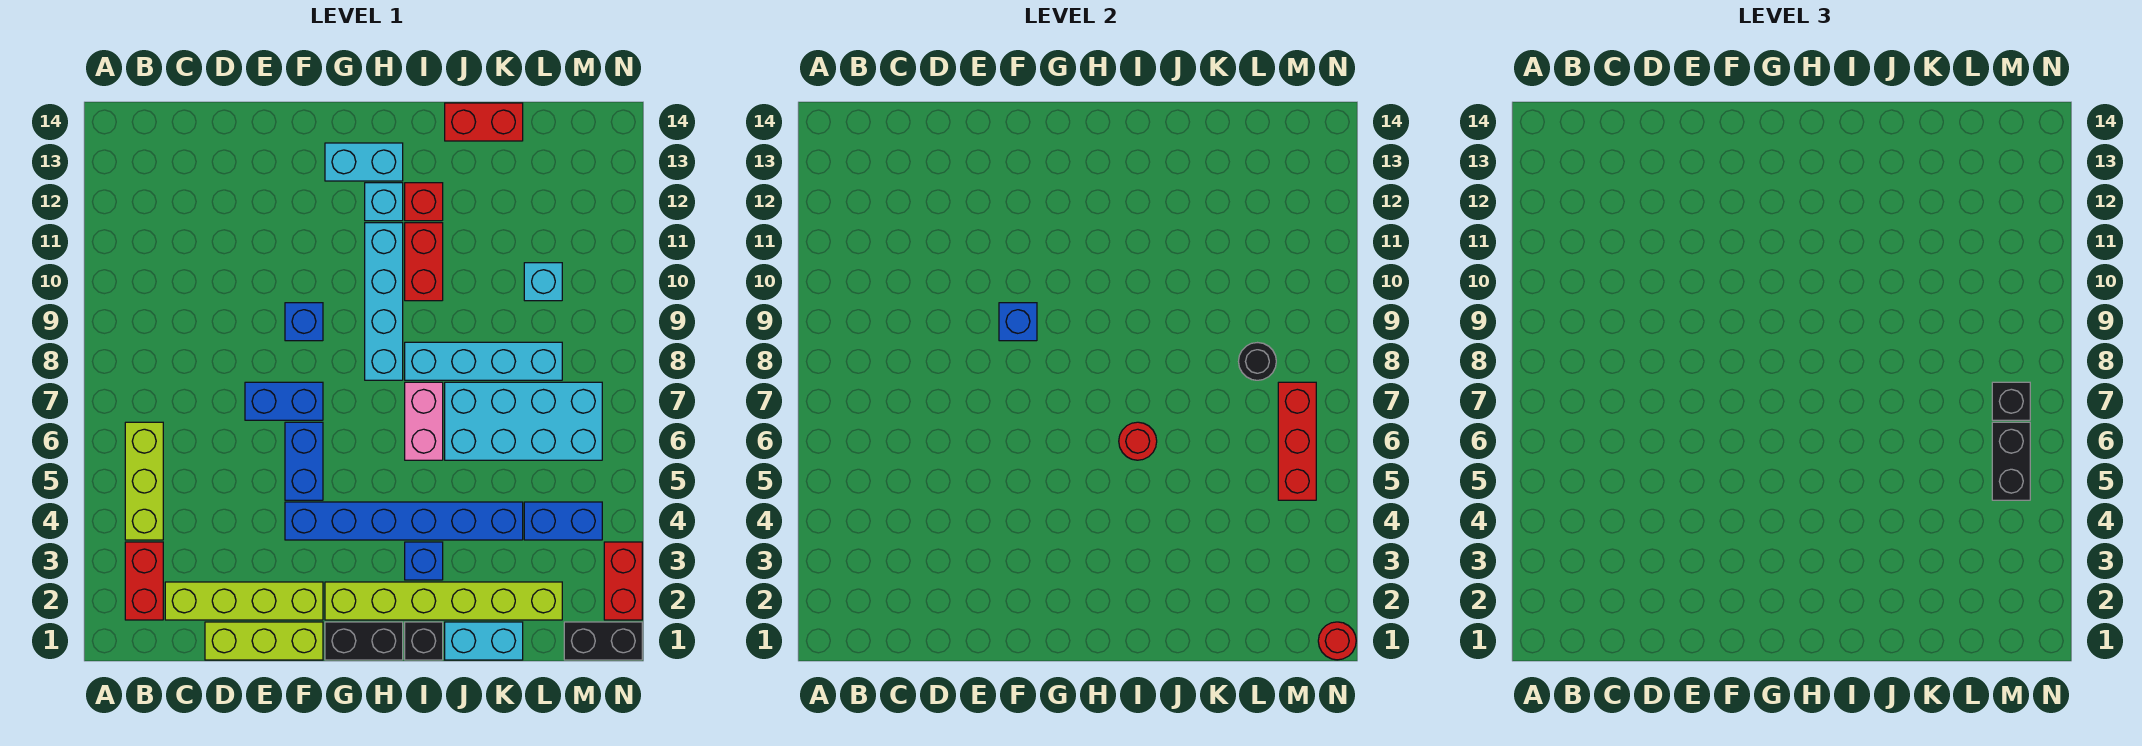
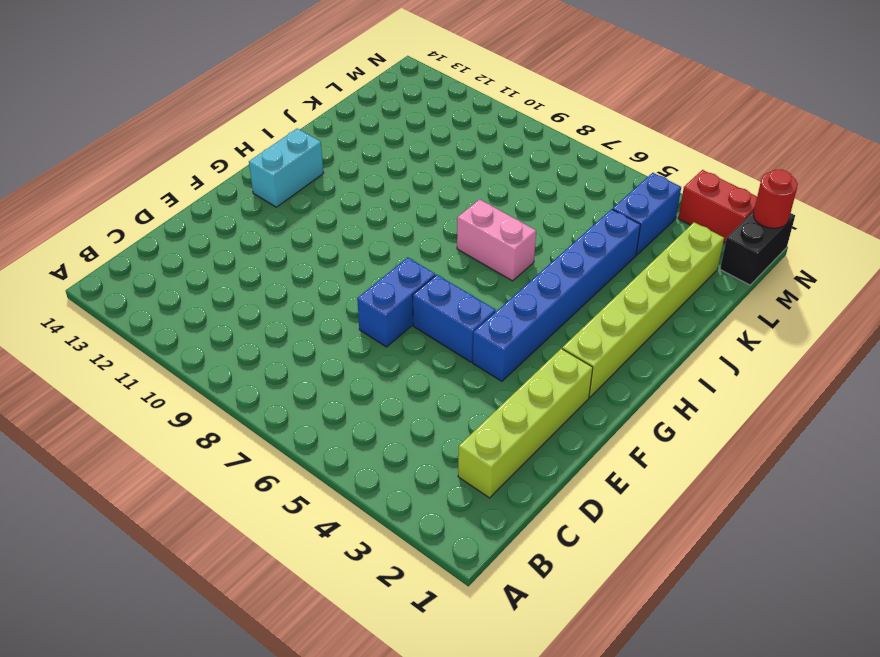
none -> red brick B2:B3 level 1
none -> lime brick B4:B6 level 1
none -> lime brick D1:F1 level 1
none -> blue brick F9 level 1

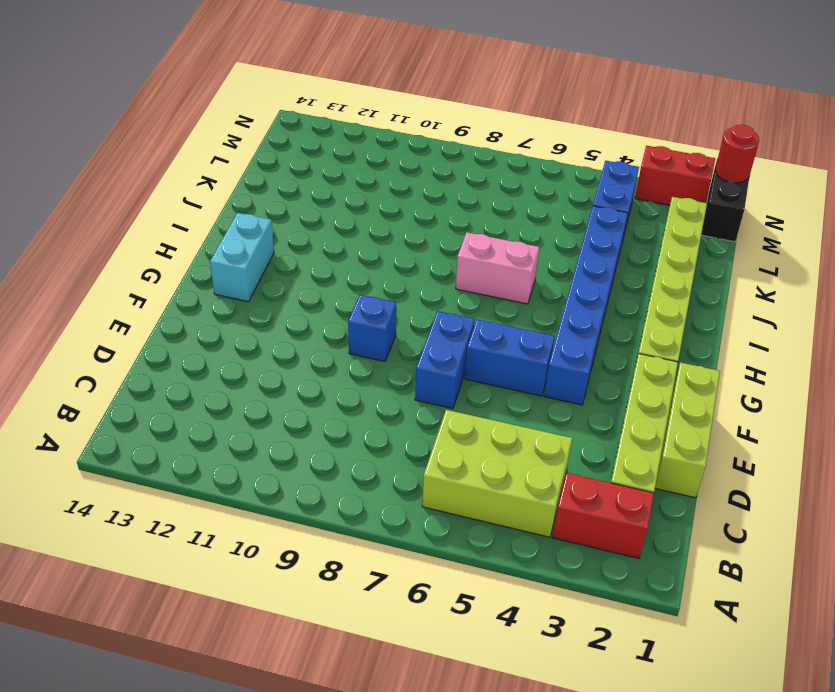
lime brick B4:C6 level 1 -> lime brick B4:B6 level 1
none -> black brick G1:H1 level 1
none -> cyan brick H8:H11 level 1
none -> cyan brick H12 level 1
none -> black brick I1 level 1

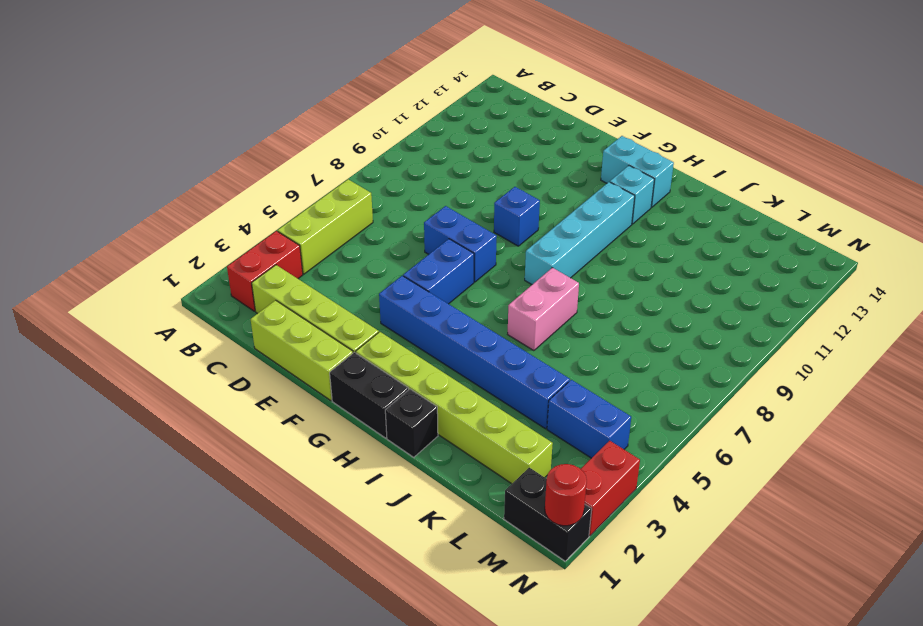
none -> blue brick I3 level 1
none -> cyan brick I8:L8 level 1
none -> red brick I10:I11 level 1
none -> red brick I12 level 1

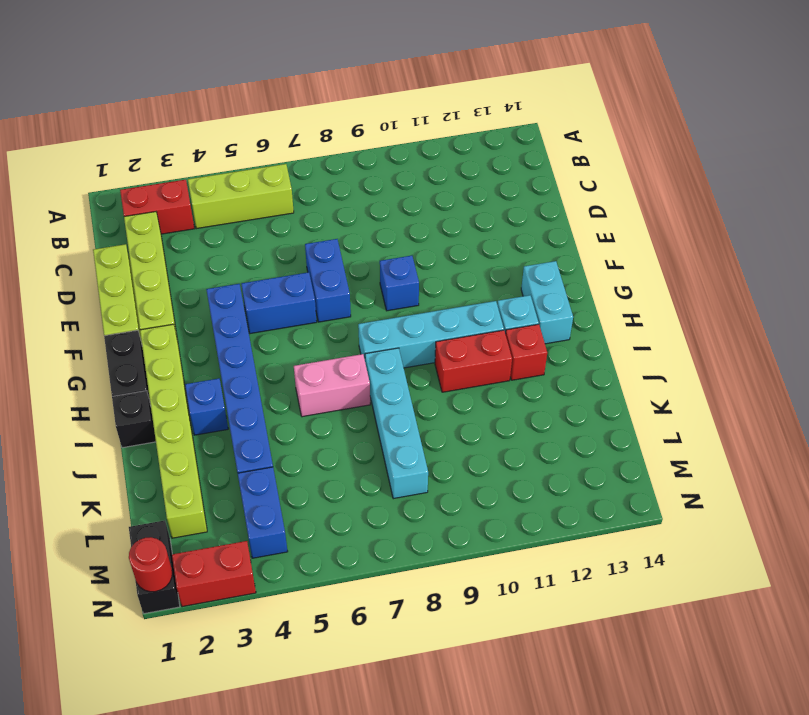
none -> cyan brick J1:K1 level 1
none -> cyan brick J6:M7 level 1
none -> red brick J14:K14 level 1
none -> cyan brick L10 level 1

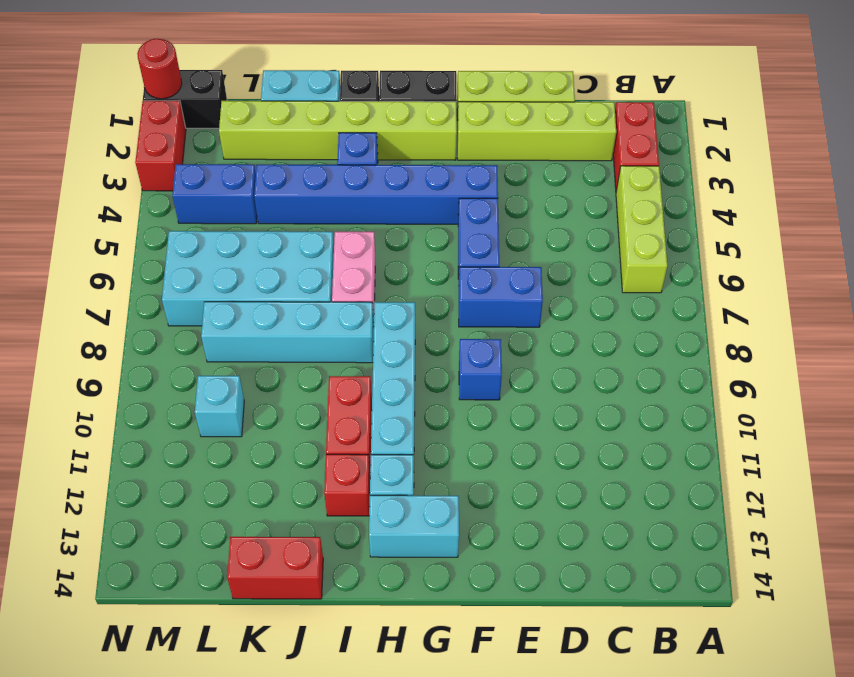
none -> blue brick F9 level 2
none -> red round brick I6 level 2
none -> black round brick L8 level 2
none -> red brick M5:M7 level 2

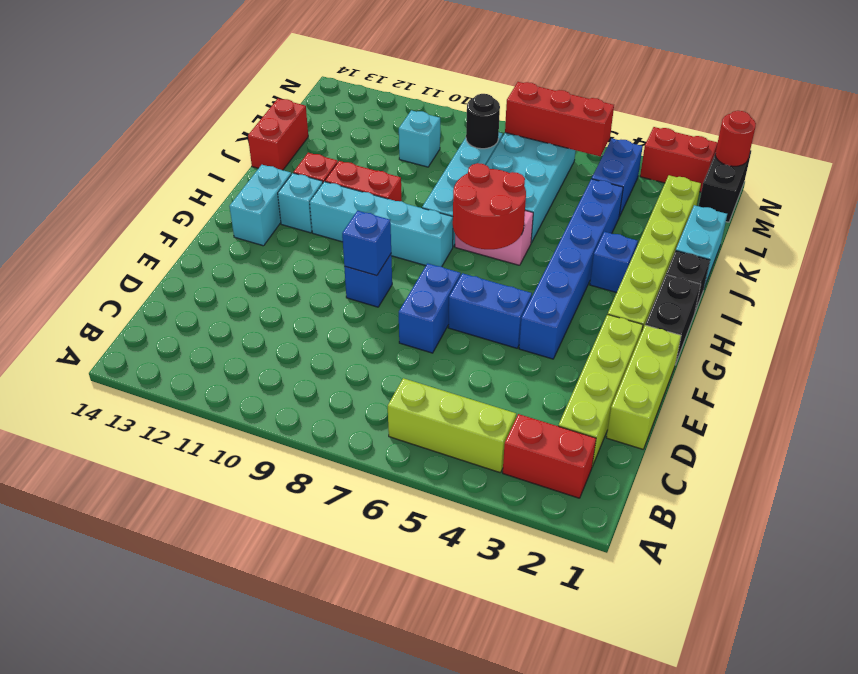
red round brick H6:I7 level 2 -> red round brick I6 level 2
none -> black brick M5:M6 level 3
none -> black brick M7 level 3

